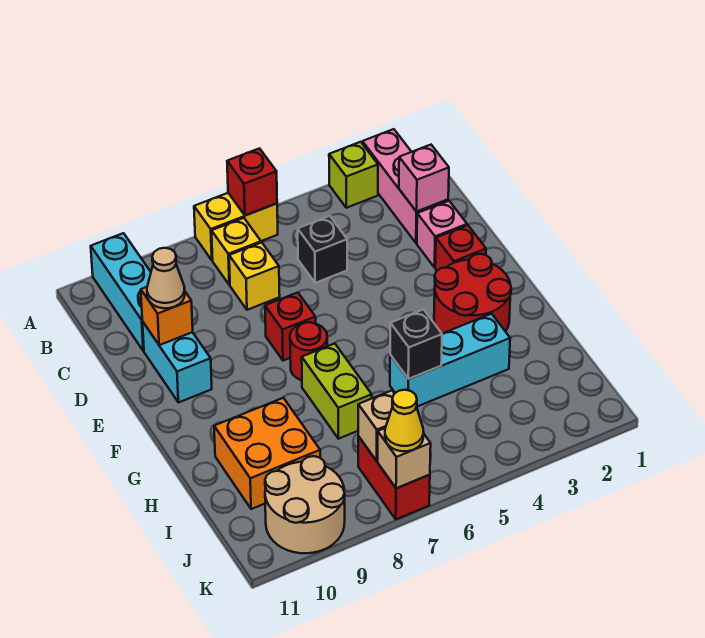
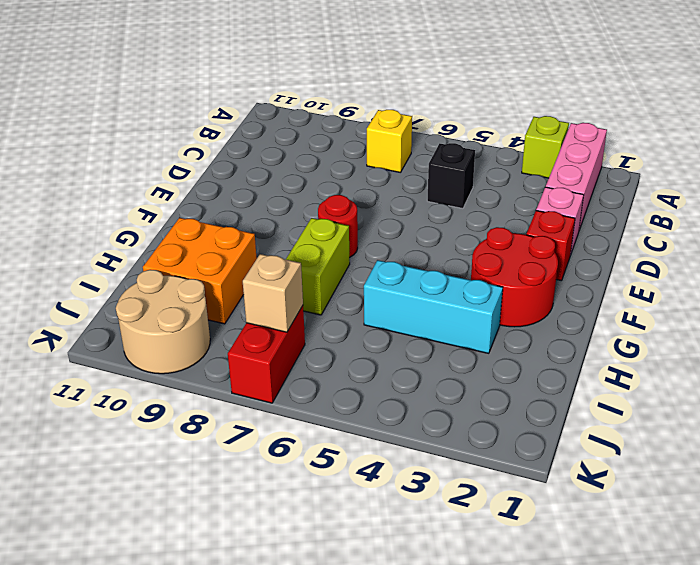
none -> yellow brick A6:A7 level 1
none -> cyan brick A10:C10 level 1
none -> yellow brick C7 level 1

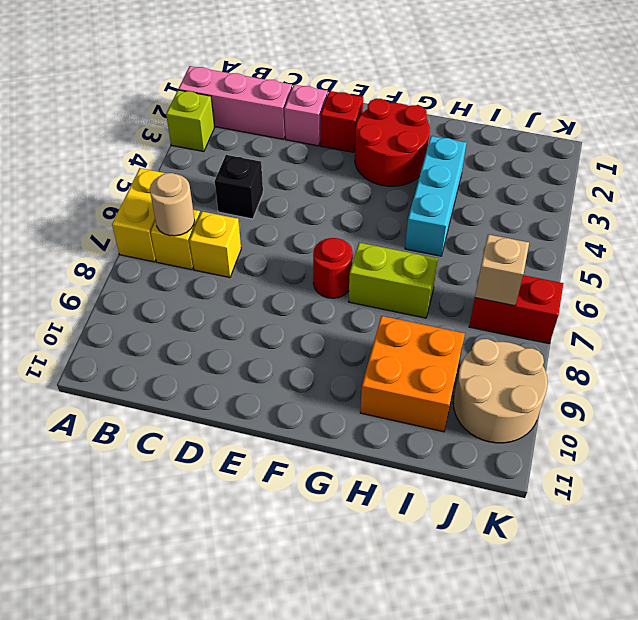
tan round brick B7 level 2 -> none
none -> cyan brick A10:C10 level 1
none -> cyan brick D10:E10 level 1
none -> red brick E7 level 1

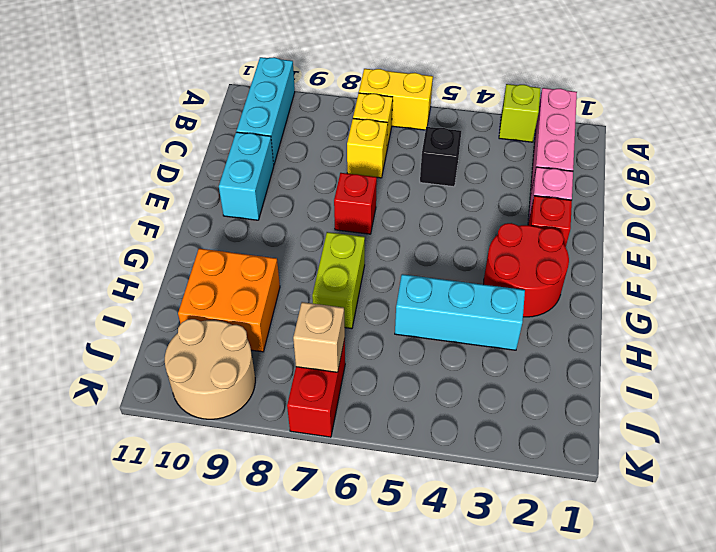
none -> red round brick F7 level 1
none -> red brick A6 level 2
none -> pink brick C2 level 2

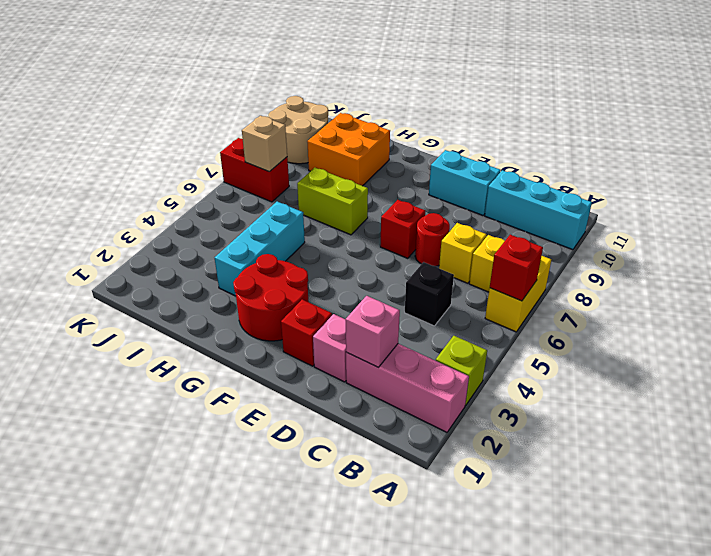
red round brick D7 level 1 -> red round brick F7 level 1
none -> orange brick D10 level 2
none -> black brick H5 level 2
none -> tan brick K7 level 2

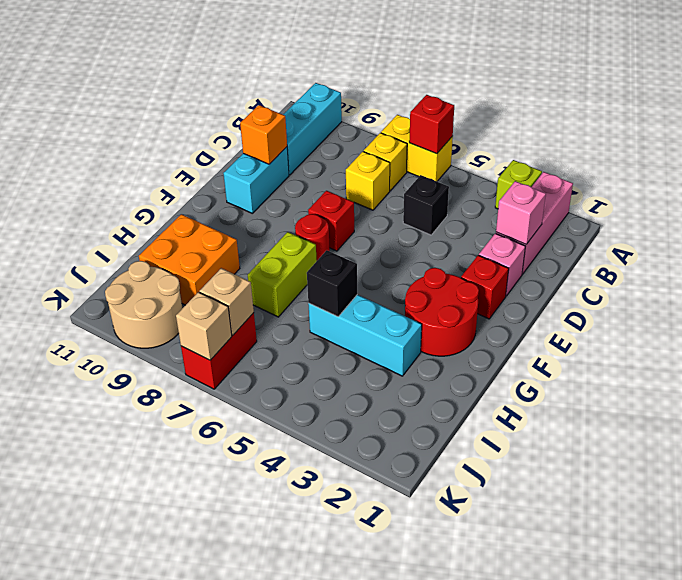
none -> tan cone D10 level 3
none -> yellow cone K7 level 3

